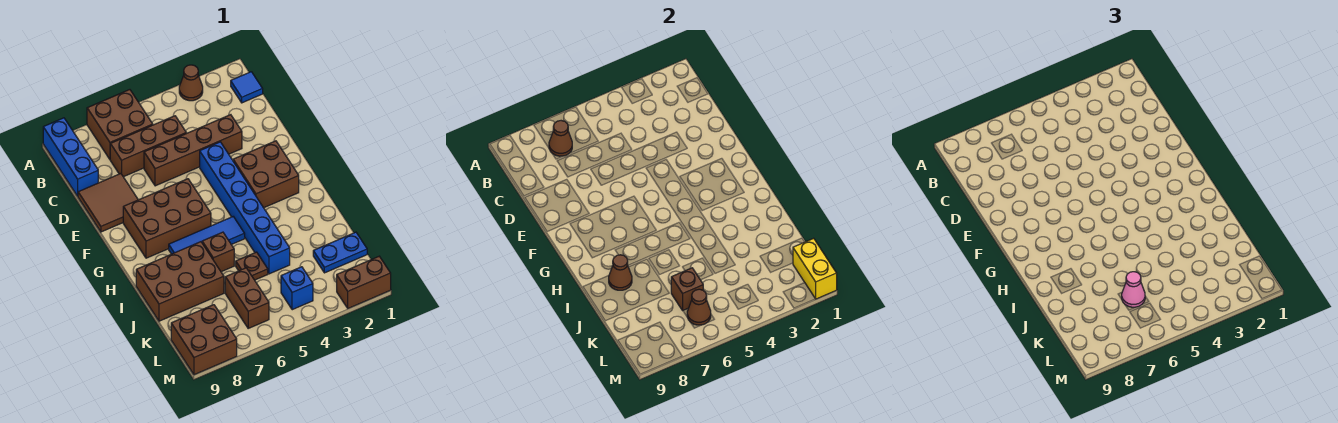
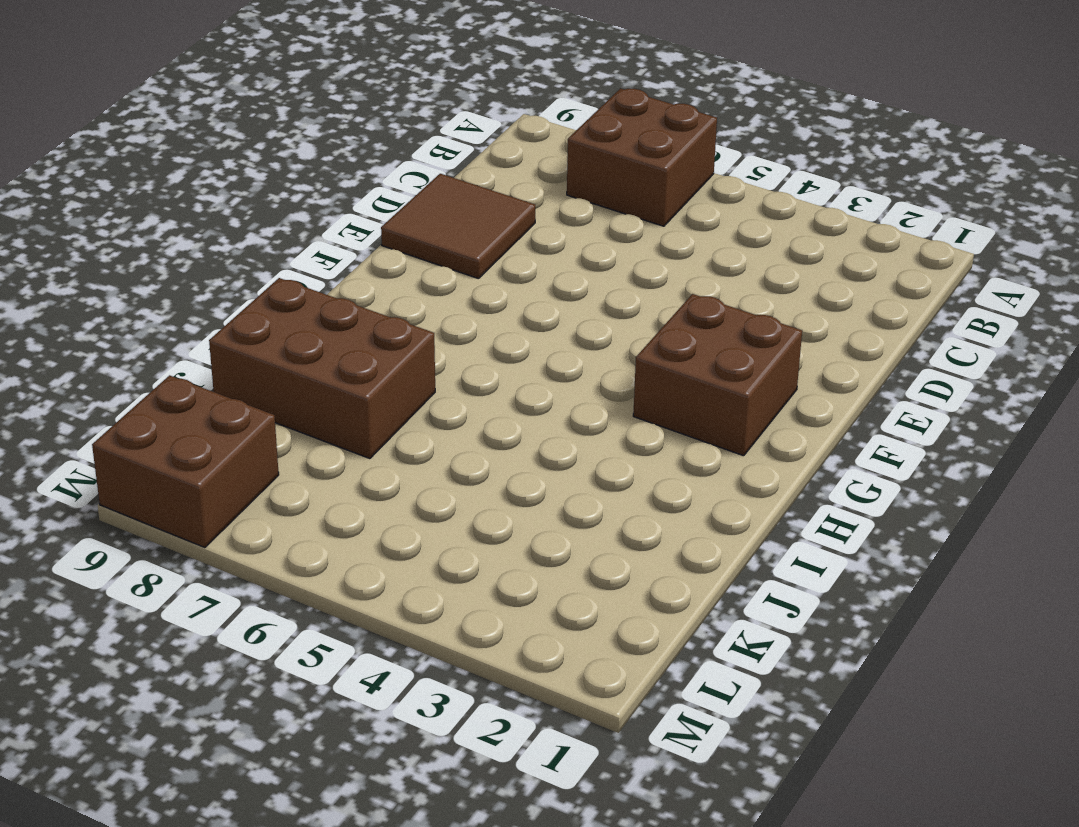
none -> brown cone A3 level 1
none -> blue brick A9:C9 level 1
none -> blue tile B1 level 1

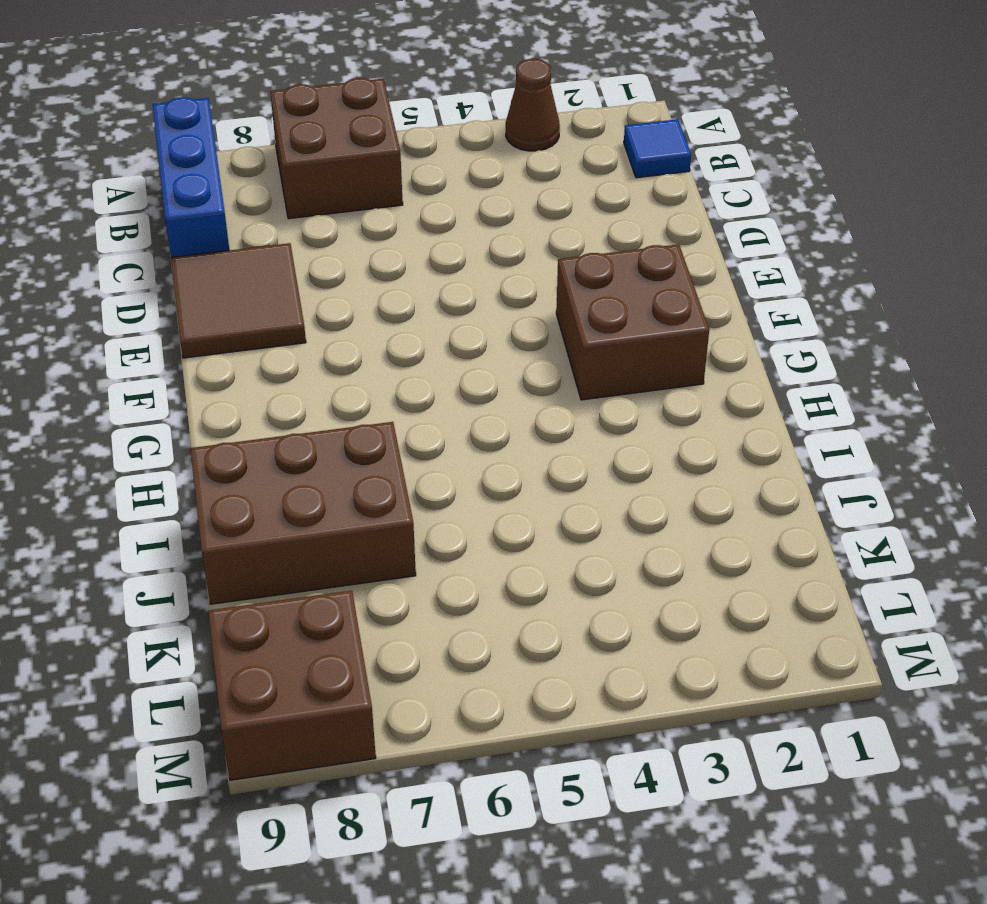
none -> brown brick C5:C7 level 1
none -> brown brick D3:D6 level 1
none -> blue brick E4:J4 level 1

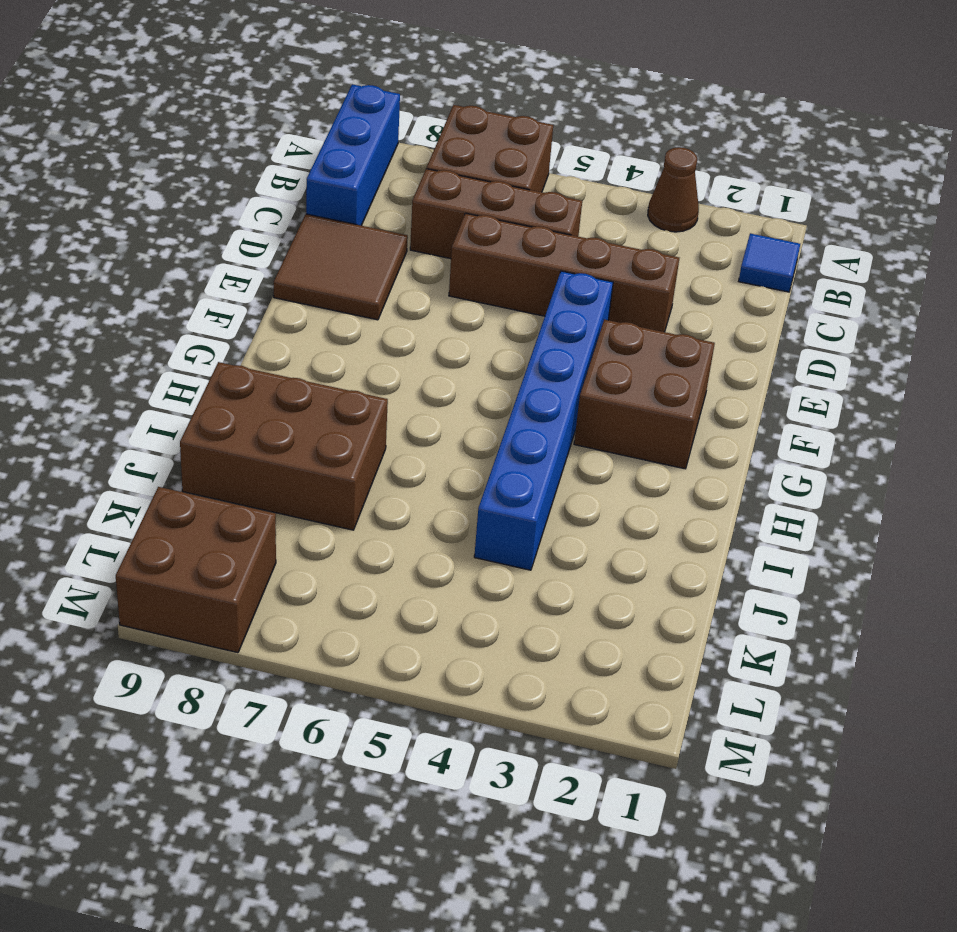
none -> brown brick F6:G8 level 1
none -> blue tile H5:H7 level 1
none -> brown brick I6 level 1

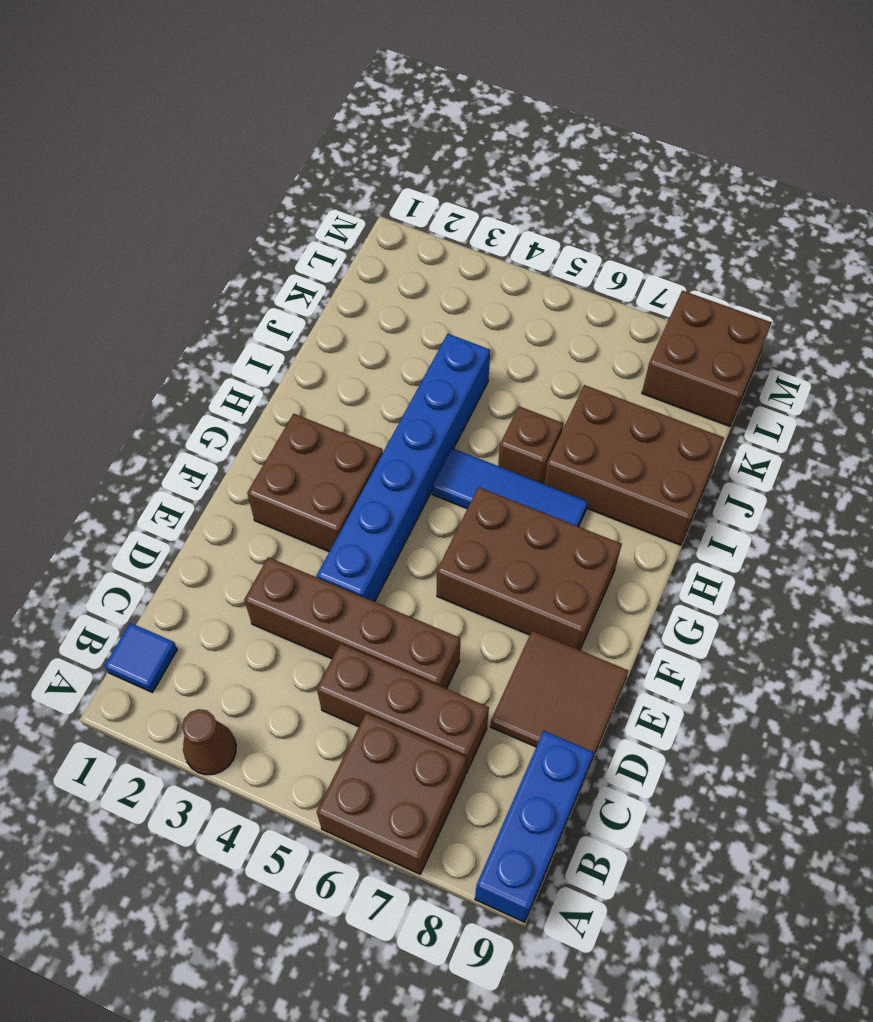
none -> brown plate J5 level 1
none -> blue plate K1:K2 level 1
none -> brown brick K6:L6 level 1

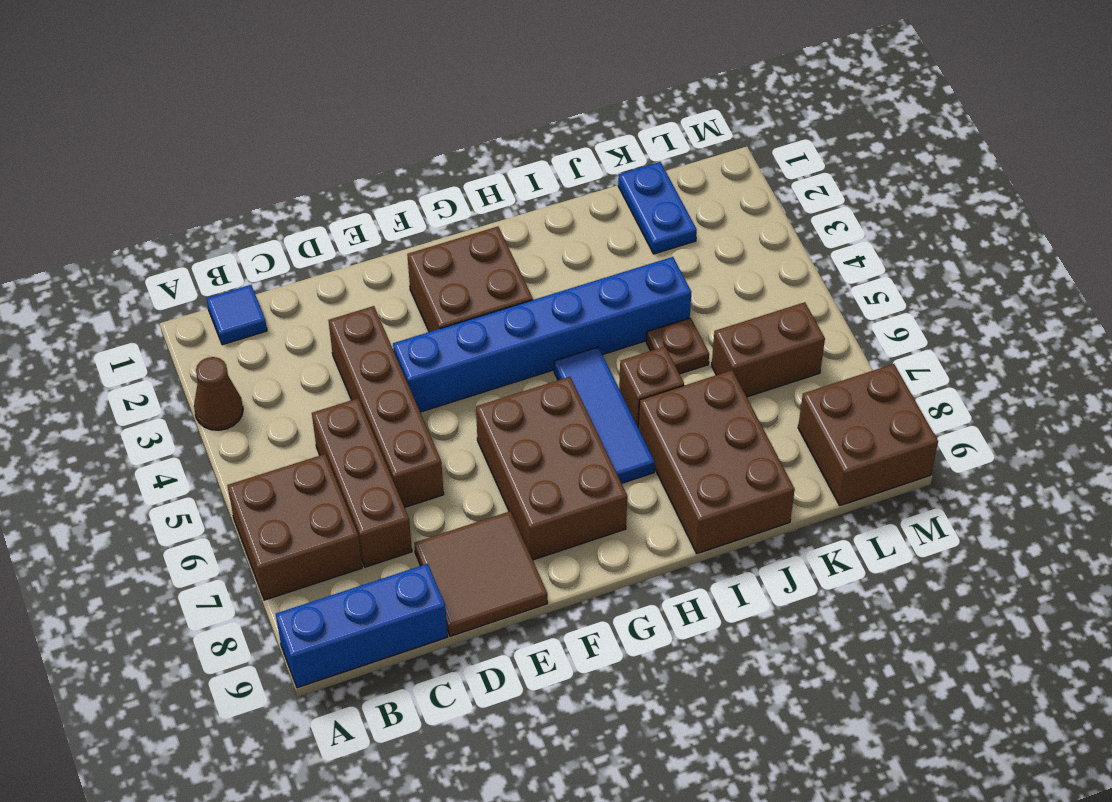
none -> blue brick L4 level 1
none -> brown brick M1:M2 level 1
none -> brown cone B7 level 2

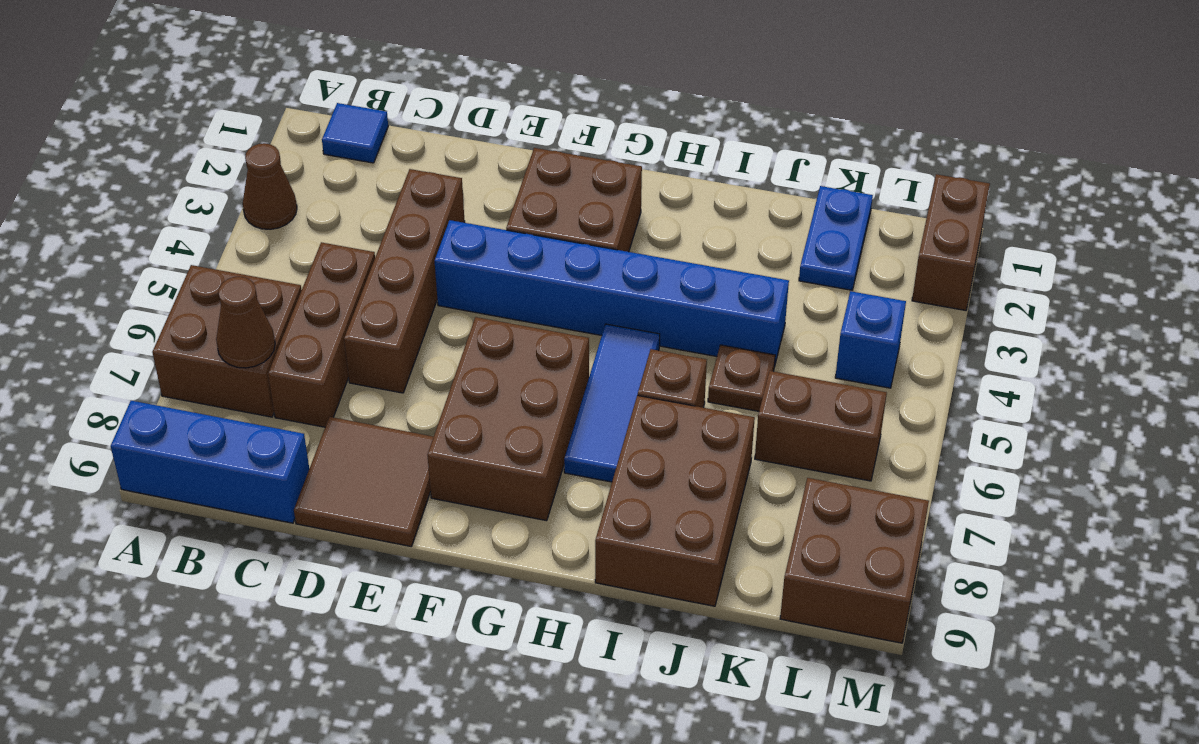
none -> brown cone I8 level 2
none -> brown brick K6 level 2
none -> yellow brick L1:M1 level 2

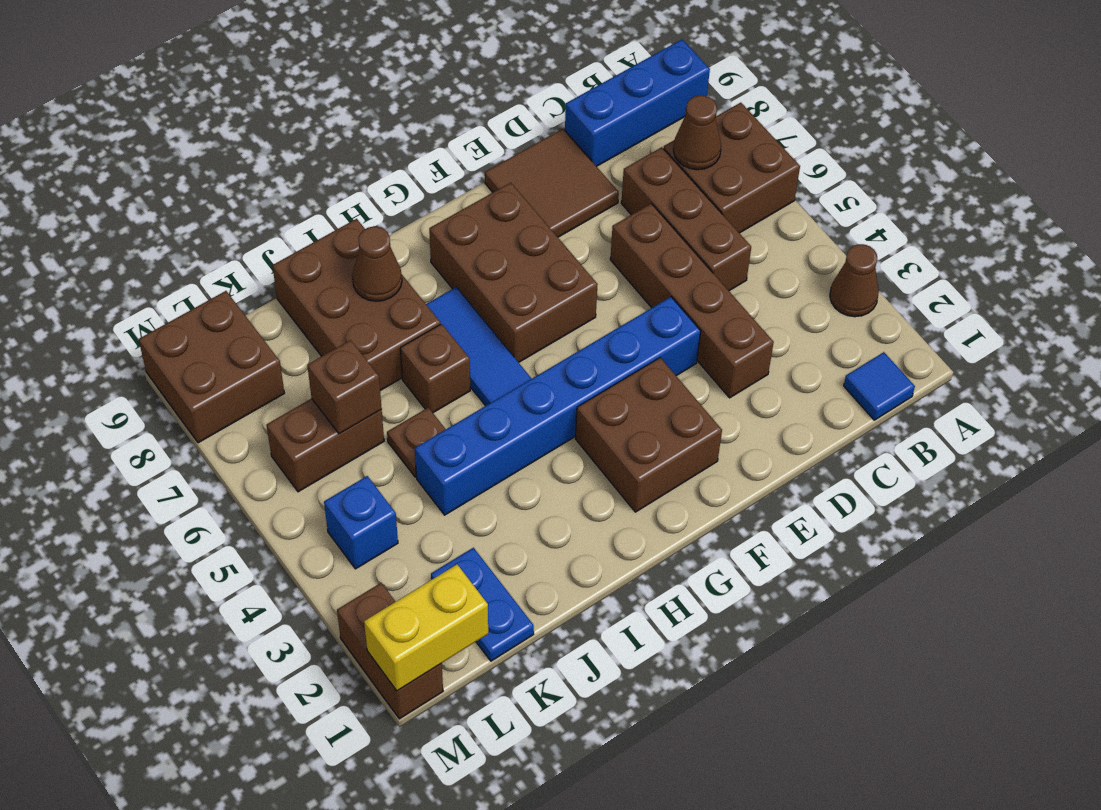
none -> brown cone L6 level 2
none -> pink cone K6 level 3

